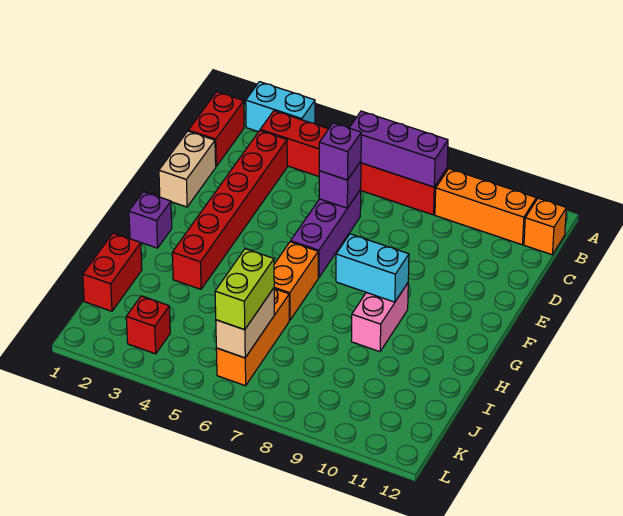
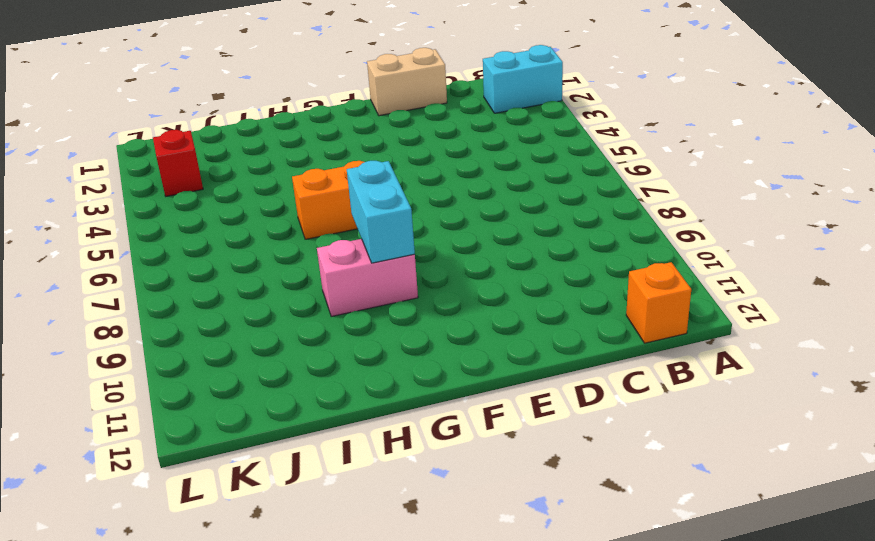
cyan brick A2:B2 level 1 -> cyan brick A2:A3 level 1
none -> red brick B1:C1 level 1
none -> red brick B3:B8 level 1
none -> orange brick B9:B11 level 1

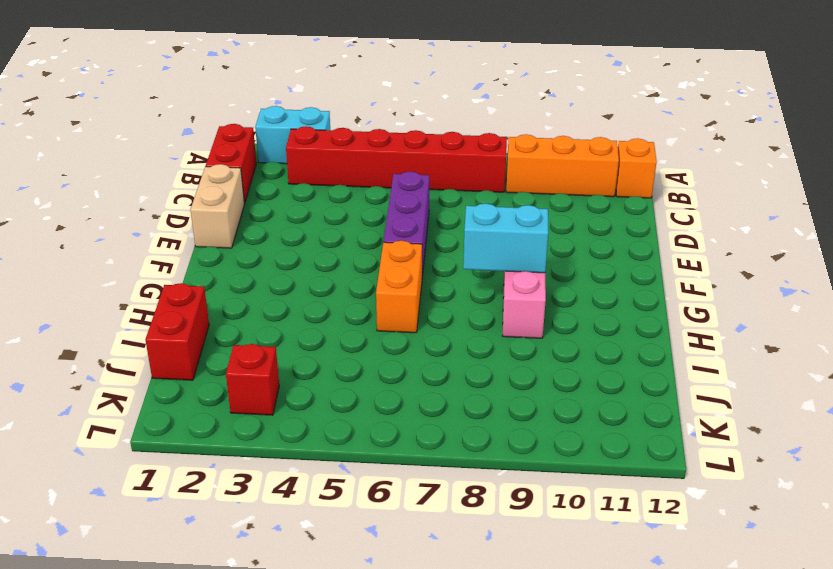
none -> red brick C3:H3 level 1
none -> purple brick G1 level 1
none -> orange brick I6:K6 level 1

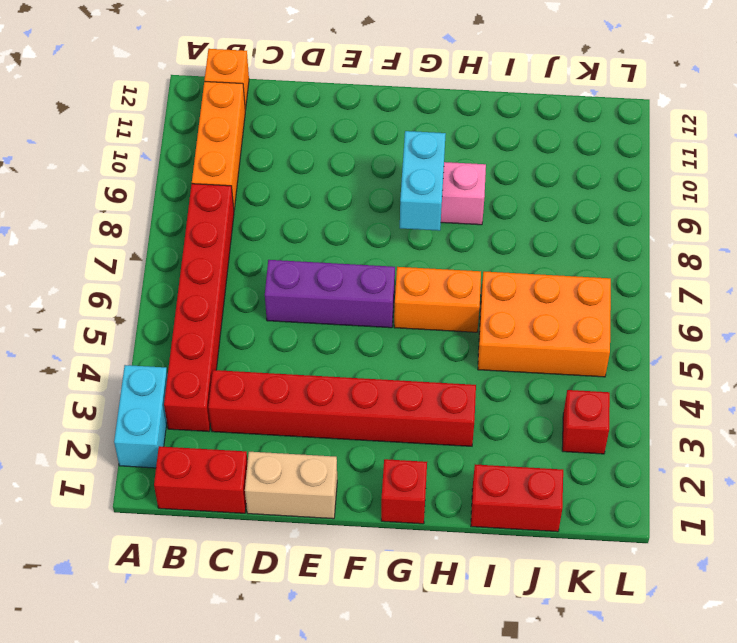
red brick G1 level 1 -> purple brick G1 level 1
orange brick I5:K6 level 1 -> orange brick I6:K6 level 1
none -> purple brick B6:B8 level 2
none -> purple brick D6 level 2
none -> tan brick J6:K6 level 2

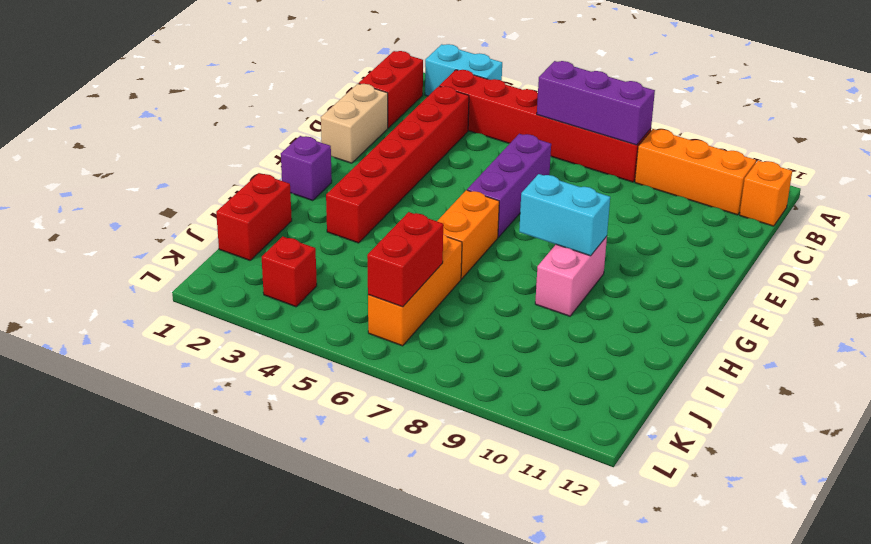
red brick J6:K6 level 2 -> tan brick J6:K6 level 2
none -> purple brick D6 level 2
none -> purple brick D6 level 3
none -> lime brick J6:K6 level 3

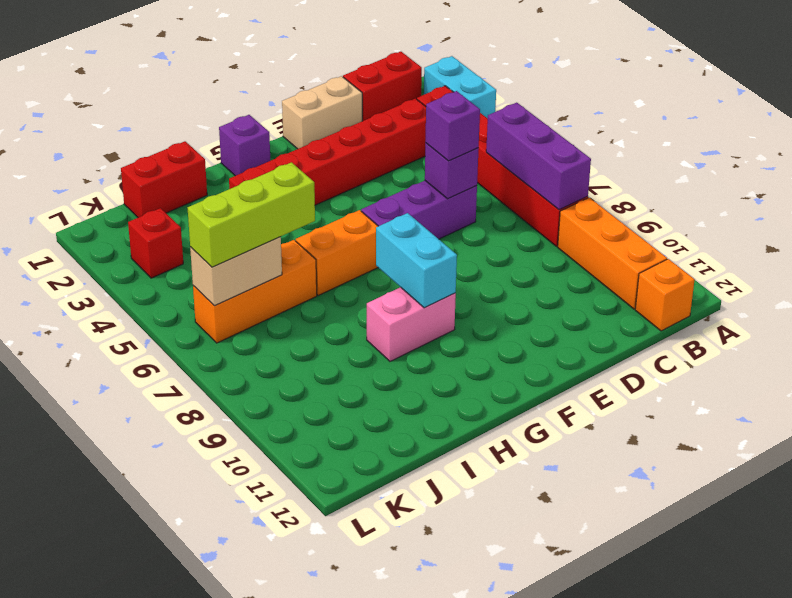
lime brick I6:K6 level 3 -> lime brick J6:K6 level 3

